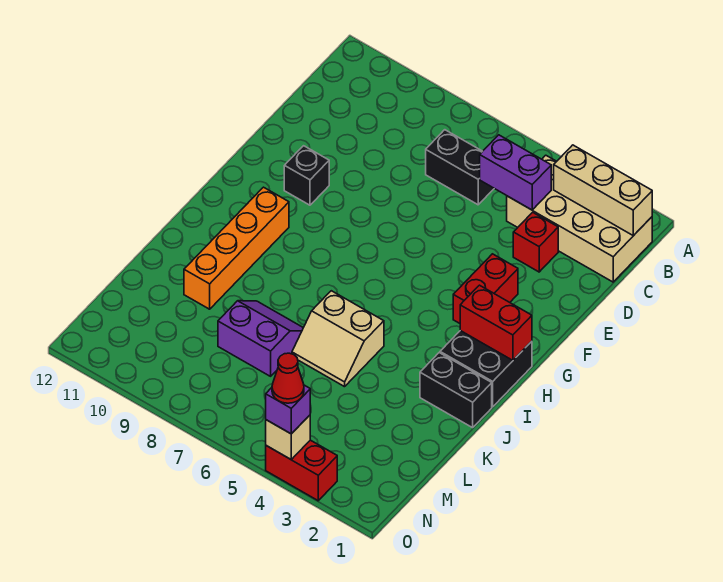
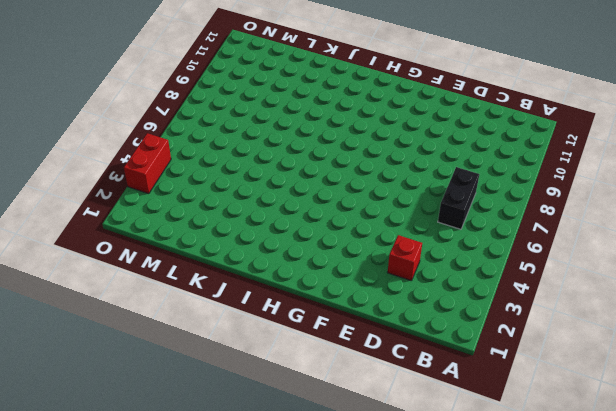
none -> tan brick B1:C4 level 1
none -> red brick F3:G3 level 1
none -> black brick F10 level 1

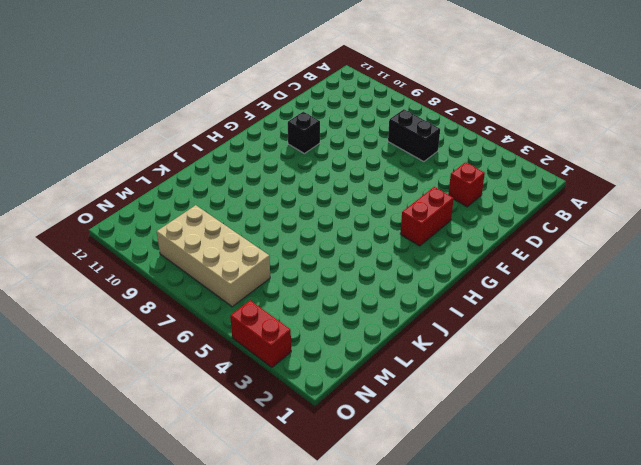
tan brick M6:N9 level 1 -> tan brick B1:C4 level 1
none -> black brick H1:I2 level 1
none -> orange brick H10:K10 level 1
none -> black brick J1:J2 level 1

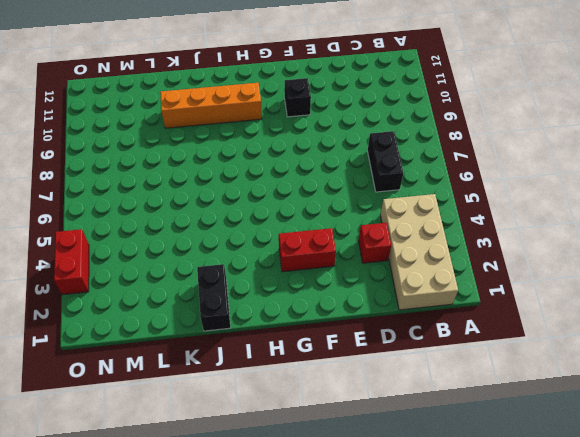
none -> black brick H1:I2 level 1
none -> tan slope J5:K6 level 1 top J
none -> purple slope K7:L8 level 1 top L

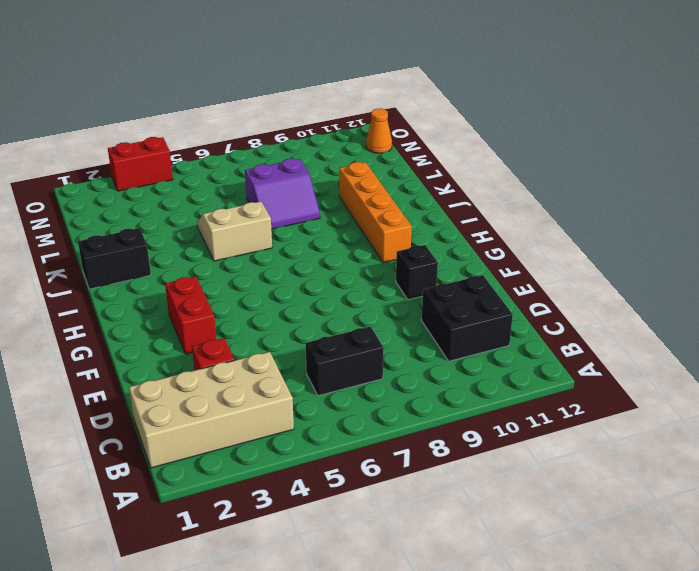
black brick C10:D11 level 1 -> black brick H1:I2 level 1
orange cone N12 level 1 -> none
none -> tan brick B1:B3 level 2
none -> purple brick C4:C5 level 2
none -> red brick H1:H2 level 2

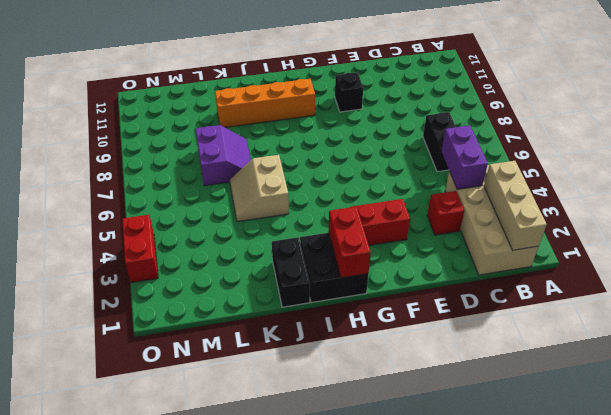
none -> tan brick O4 level 2
none -> purple brick O4 level 3
none -> red cone O4 level 4

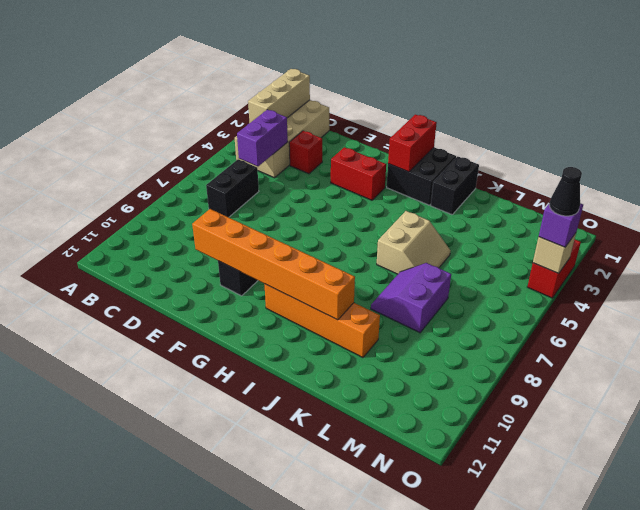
orange brick E10:J10 level 2 -> none
black cone O4 level 4 -> red cone O4 level 4

